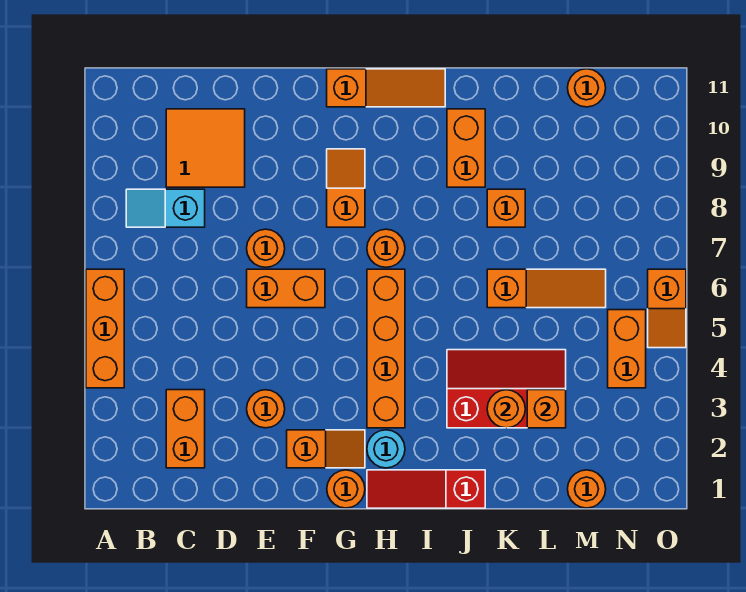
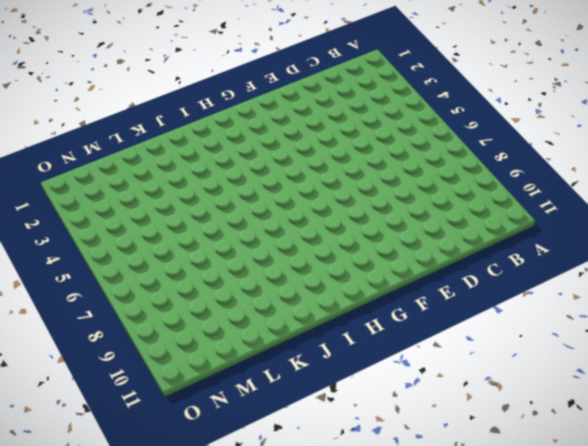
none -> orange brick A4:A6 level 1
none -> cyan slope B8:C8 level 1 top C
none -> orange brick C2:C3 level 1

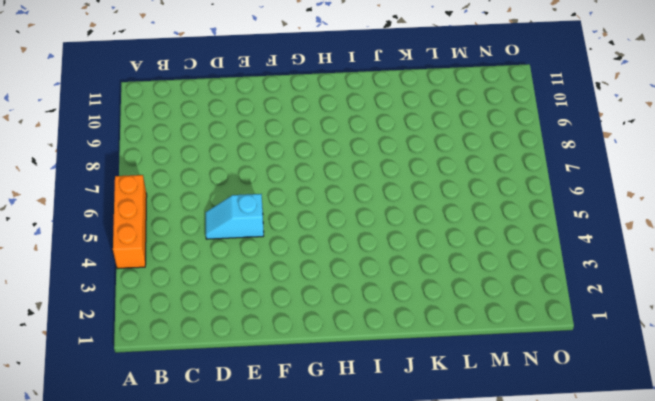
cyan slope D5:E5 level 1 top E -> cyan slope B8:C8 level 1 top C
none -> orange brick C2:C3 level 1
none -> orange tile C9:D10 level 1
none -> orange round brick E3 level 1

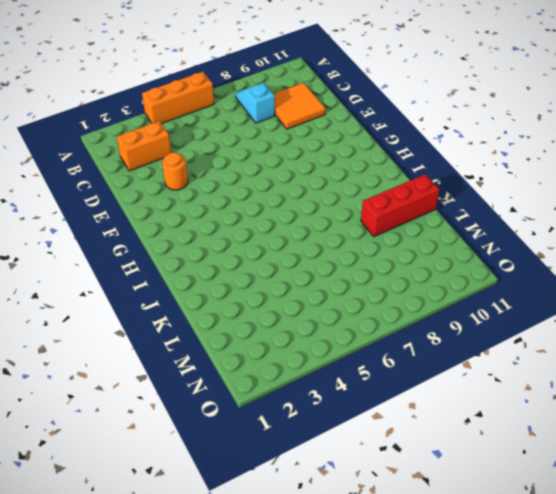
red brick K9:K11 level 1 -> none
none -> orange brick E6:F6 level 1
none -> orange round brick E7 level 1
none -> orange slope F2:G2 level 1 top F

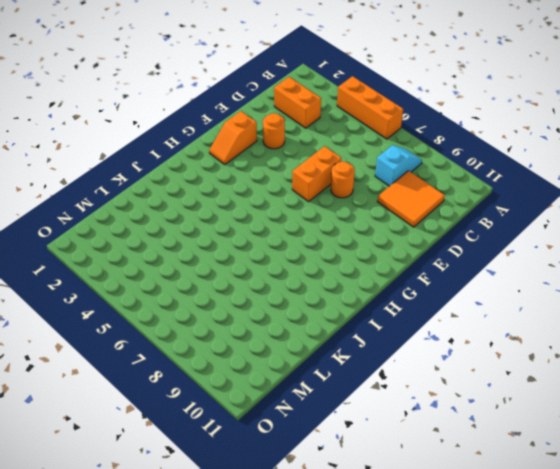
none -> orange round brick G1 level 1
none -> orange slope G8:G9 level 1 top 8
none -> orange slope G11:I11 level 1 top G

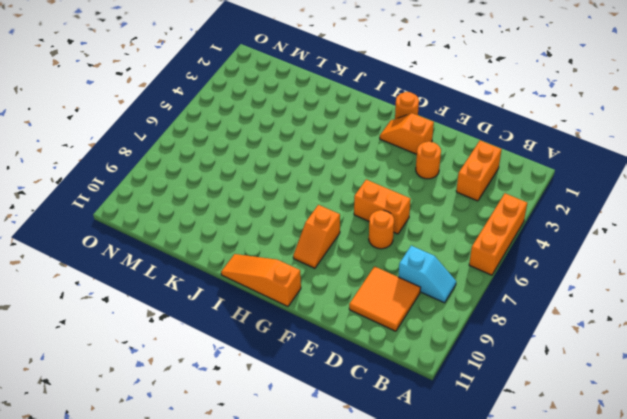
none -> red slope H1:J1 level 1 top J
none -> cyan round brick H2 level 1
none -> orange brick H3:H6 level 1

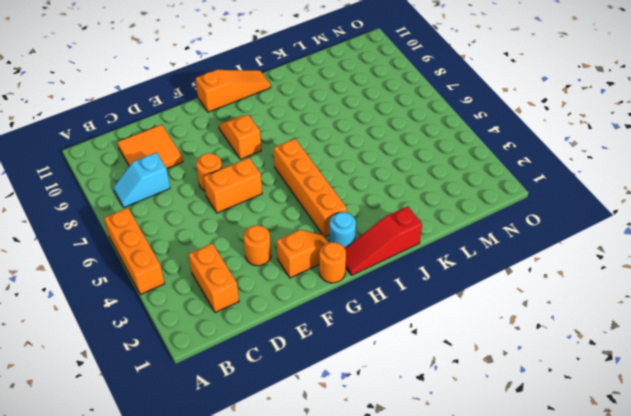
none -> orange round brick H7 level 1
none -> red slope J3:L4 level 1 top 3
none -> orange brick J9:J10 level 1

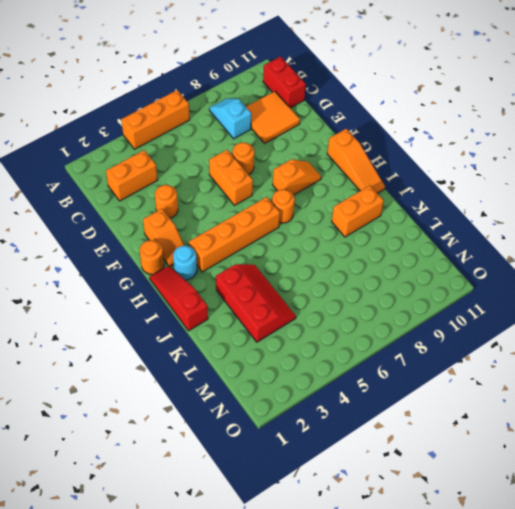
red brick B11:C11 level 1 -> none
none -> orange slope K6:M6 level 1 top K
none -> orange brick K8 level 1
none -> orange round brick M1 level 1

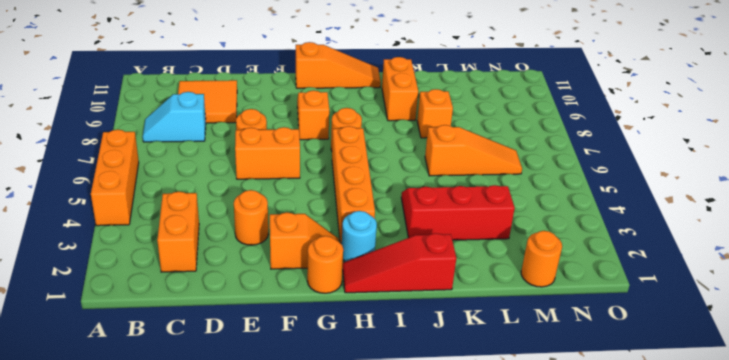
none -> orange round brick M11 level 1
none -> orange brick N4:N5 level 1
none -> orange slope O5:O6 level 1 top 6

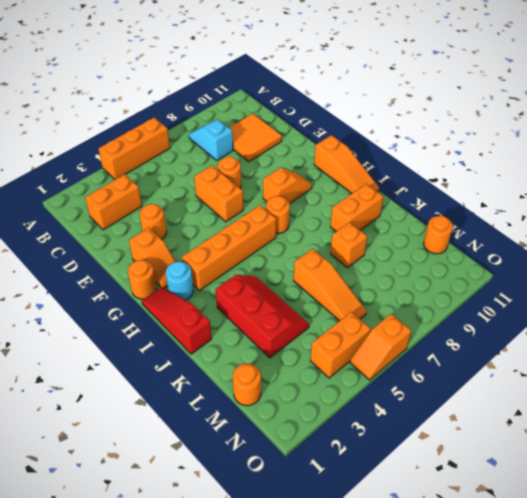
none -> orange round brick K3 level 2
none -> orange brick L3 level 2

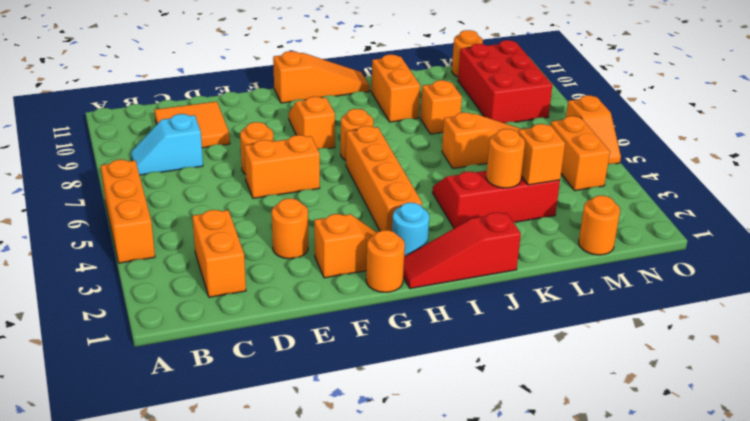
red brick M8:N10 level 1 -> none

